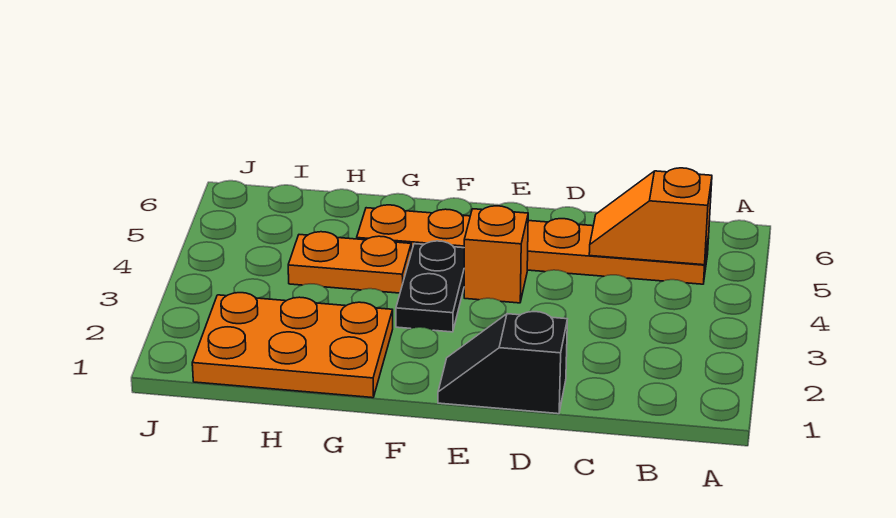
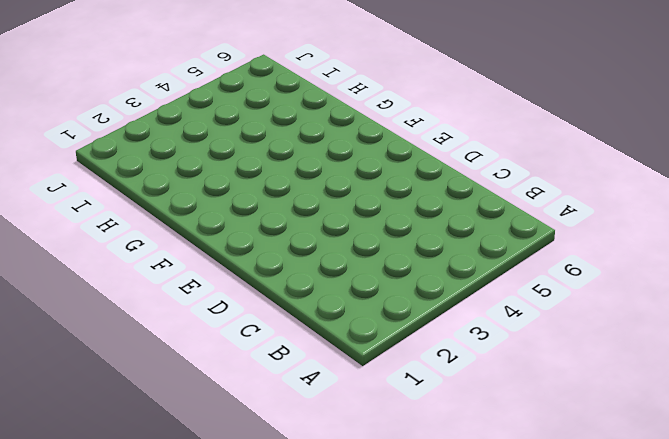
none -> orange plate B5:G5 level 1
none -> black slope D1:E1 level 1 top D

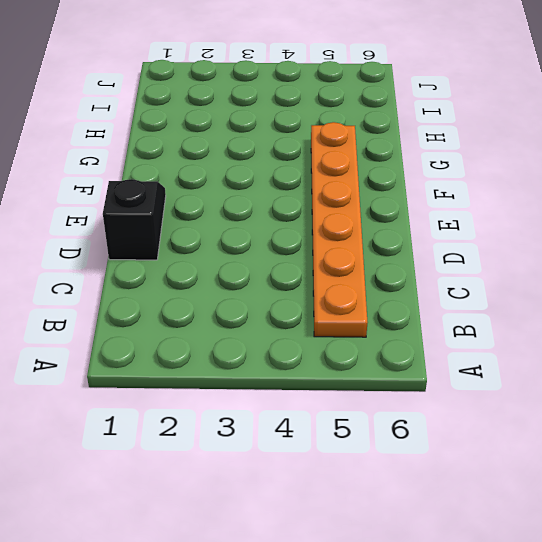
none -> orange brick E4 level 1
none -> black plate F3:F4 level 1

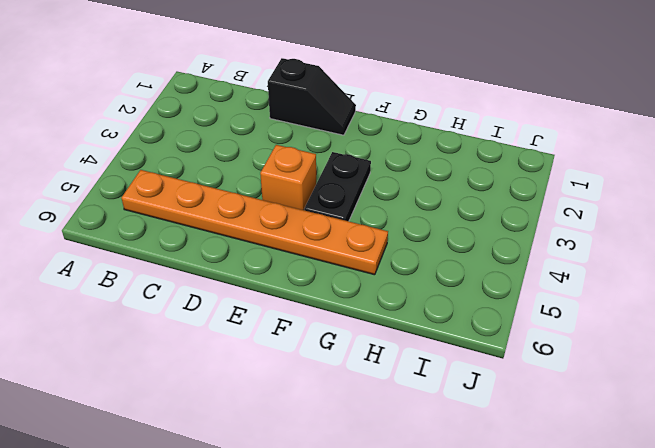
none -> orange plate G1:I2 level 1
none -> orange plate G4:H4 level 1

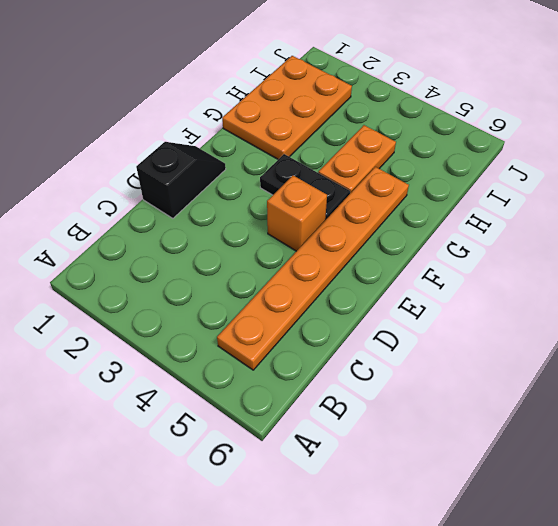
none -> orange slope B5:C5 level 2 top B

